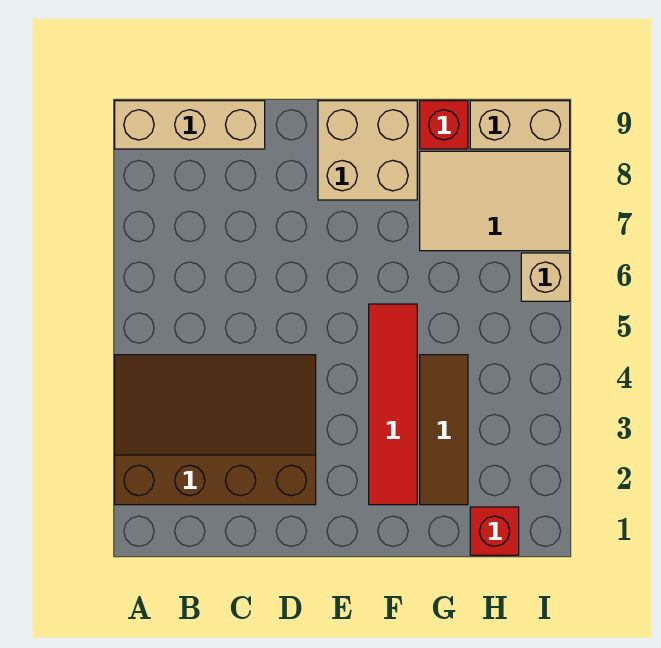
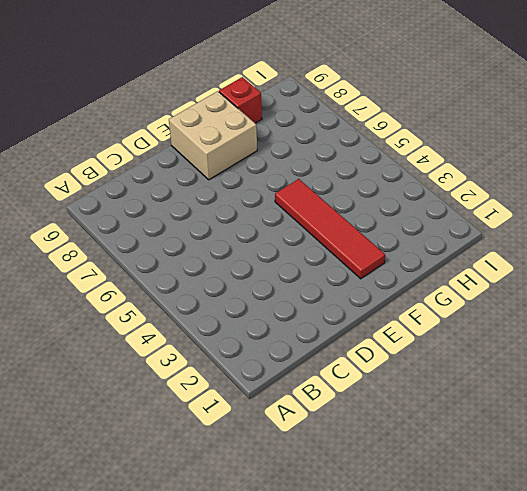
none -> brown slope A2:D4 level 1 top 2
none -> tan brick A9:C9 level 1

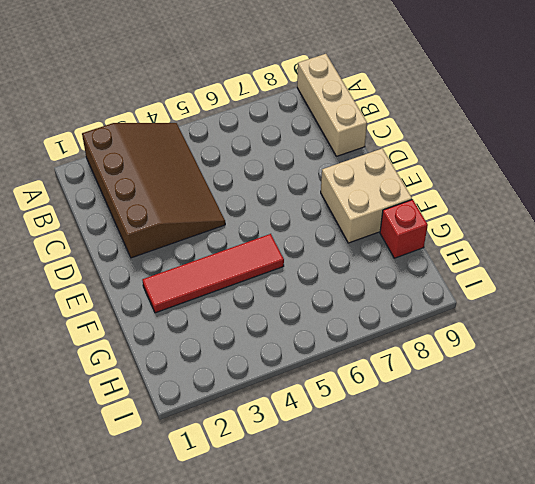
none -> brown tile G2:G4 level 1
none -> tan tile G7:I8 level 1

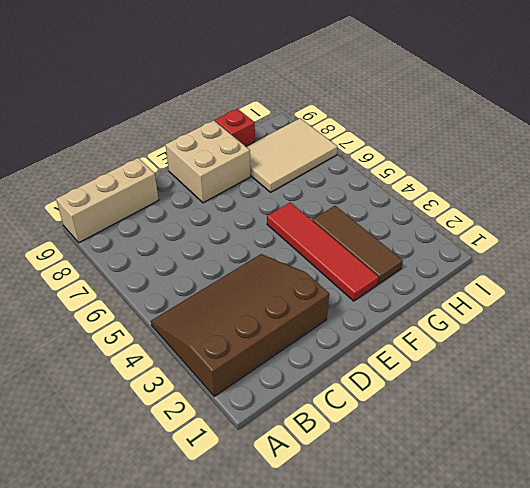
none -> red brick H1 level 1
none -> tan brick H9:I9 level 1

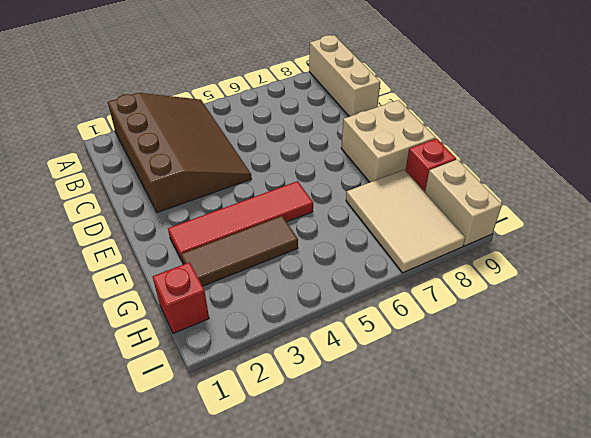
none -> tan brick I6 level 1

